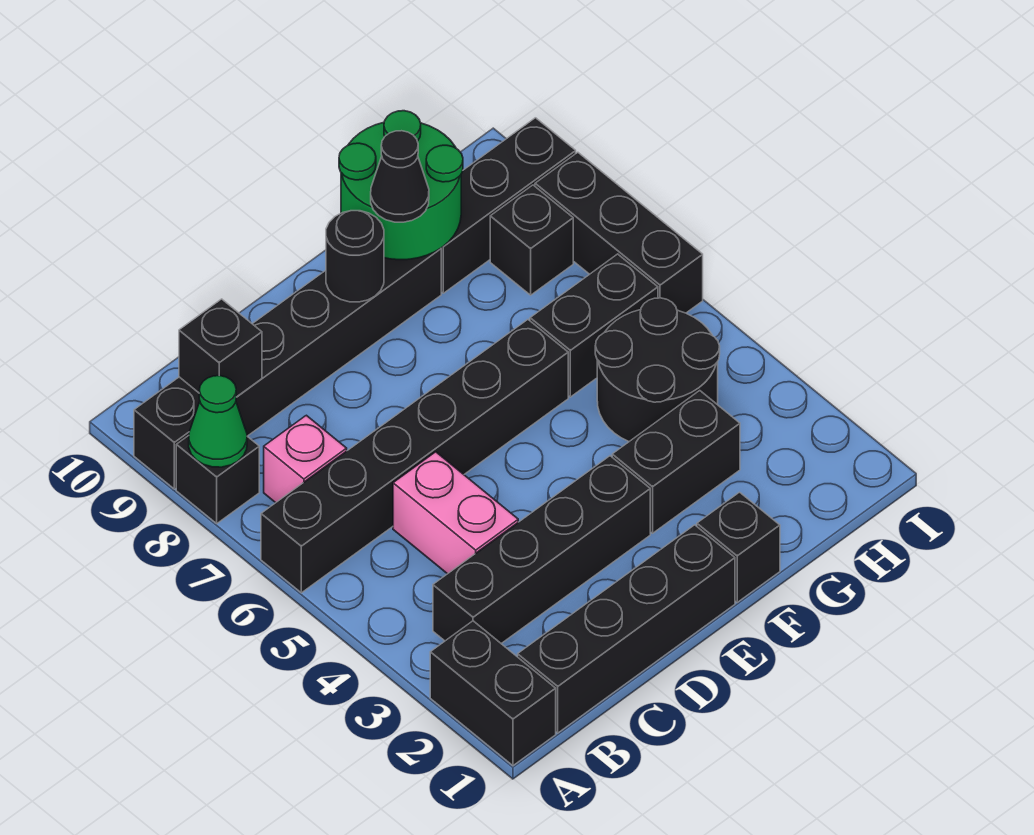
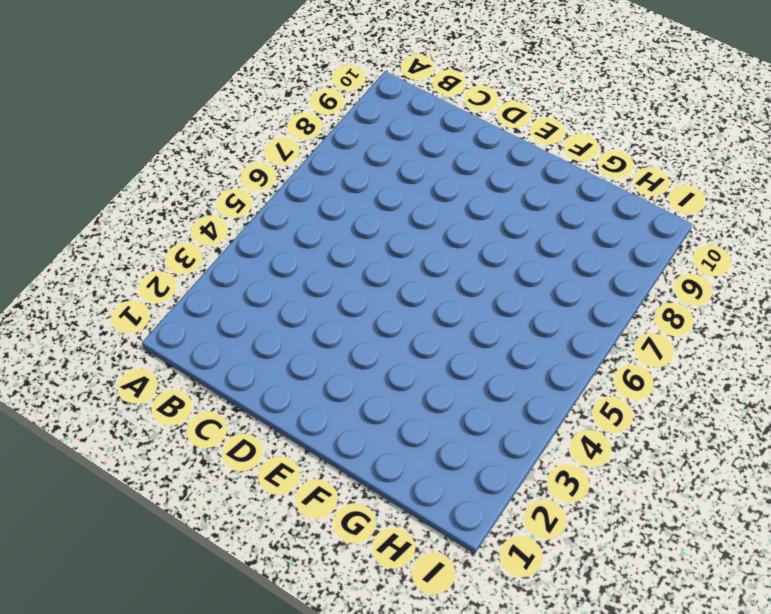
none -> black brick A1:A2 level 1
none -> black brick A6:F6 level 1
none -> black brick A8 level 1

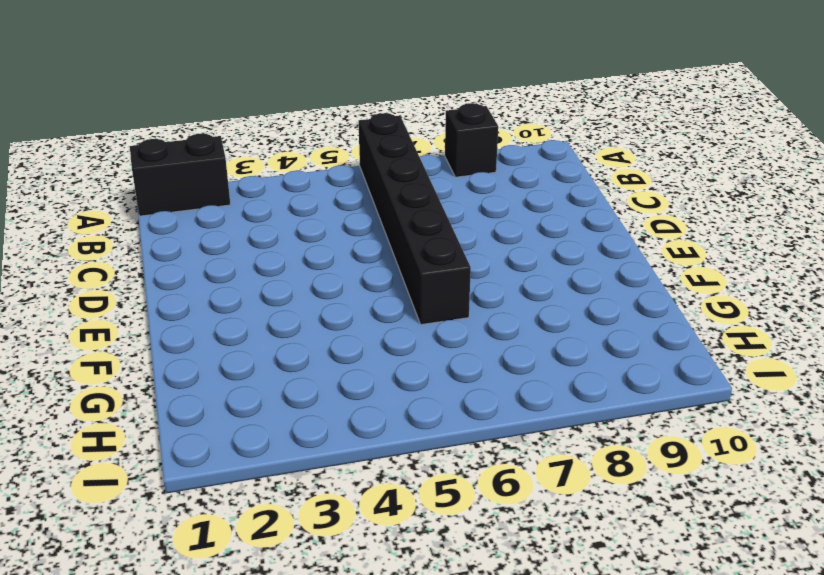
none -> black brick A9:F9 level 1
none -> black brick B1:E1 level 1
none -> black brick B3:E3 level 1

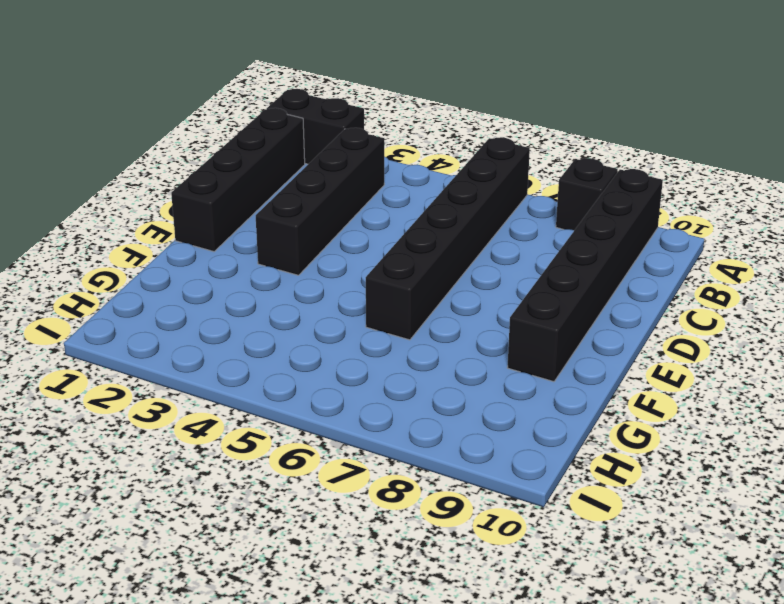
none -> pink brick B7 level 1
none -> pink brick C4:C5 level 1
none -> black brick F1 level 1

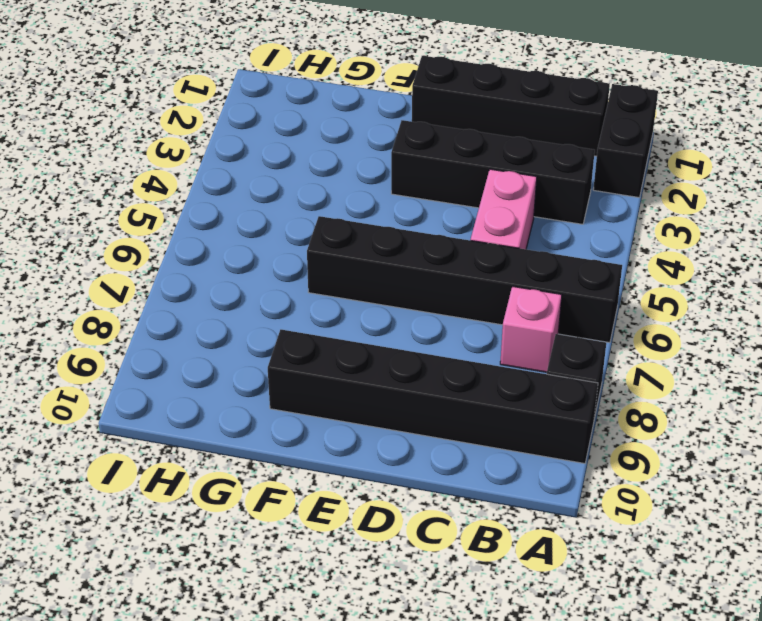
none -> black brick F1 level 1
none -> black brick F3:G3 level 1
none -> black round brick G4:H5 level 1

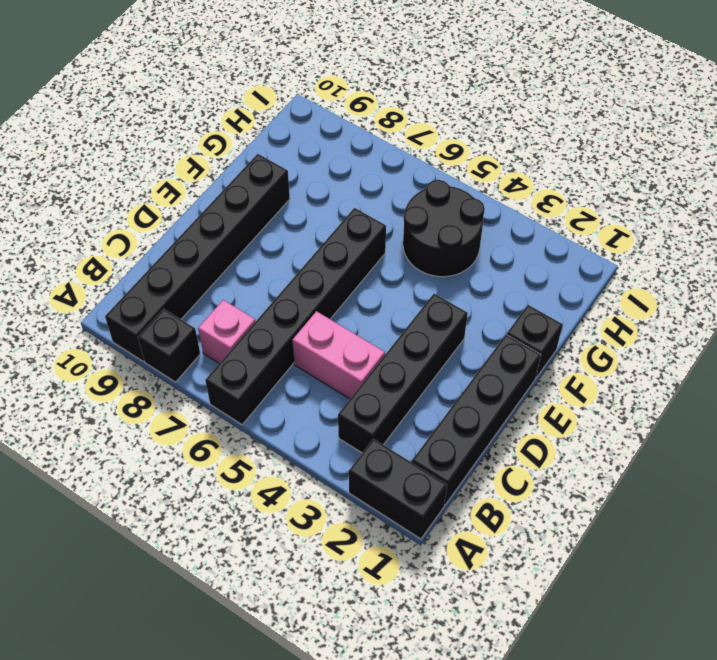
none -> black brick F3:G3 level 1
none -> black brick G6:H6 level 1
none -> black brick G9:I9 level 1

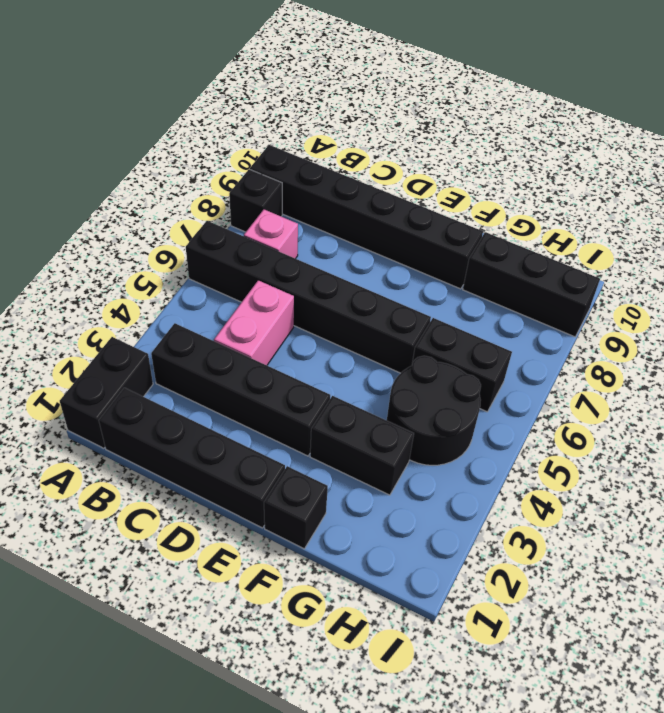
none -> black brick H8 level 1
none -> black brick I6:I8 level 1
none -> green cone A8 level 2

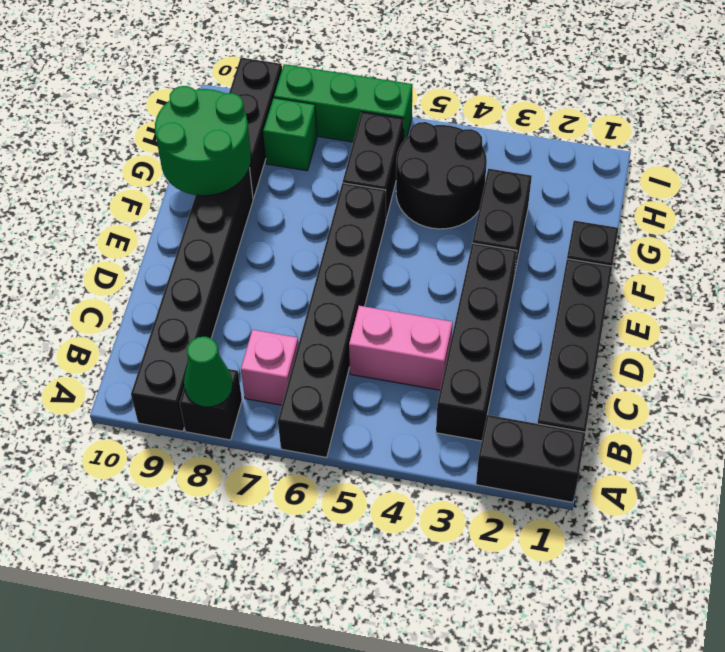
green brick H8 level 1 -> black brick H8 level 1
green brick I6:I8 level 1 -> black brick I6:I8 level 1
none -> black brick B9 level 2
none -> black round brick E9 level 2
none -> black cone F9 level 3

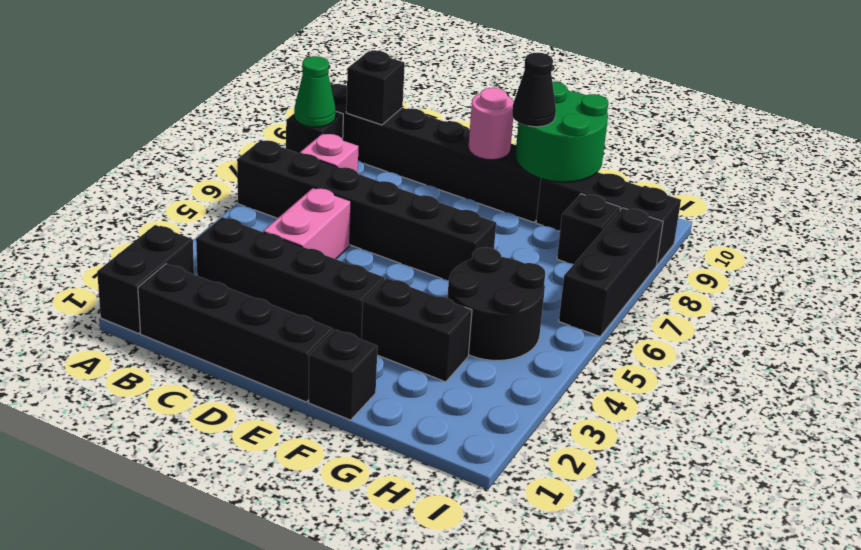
pink round brick E9 level 2 -> black round brick E9 level 2
none -> black brick G6:H6 level 1

